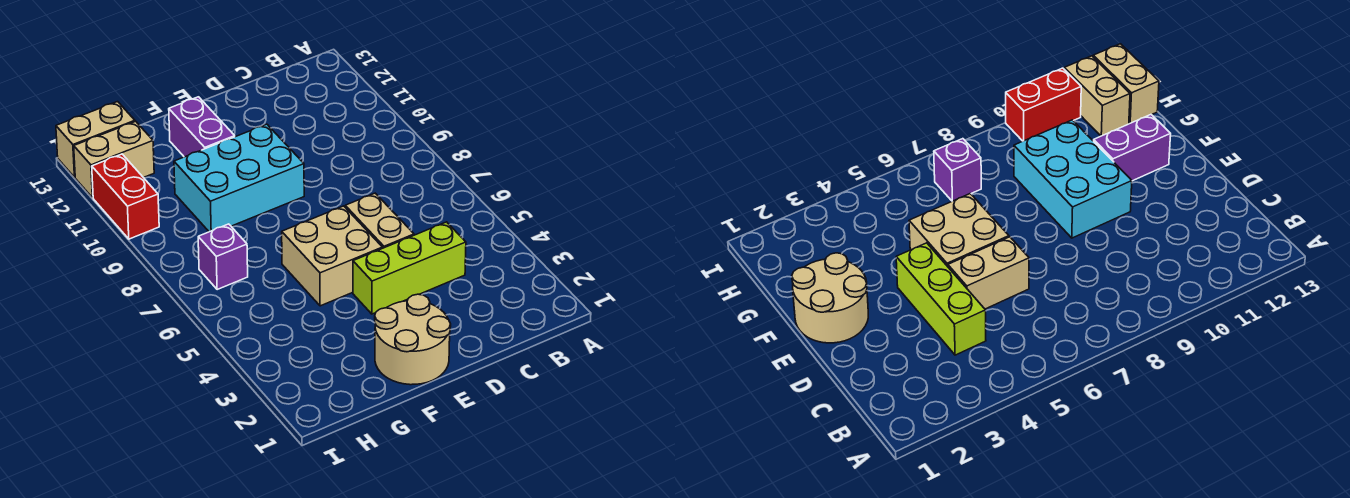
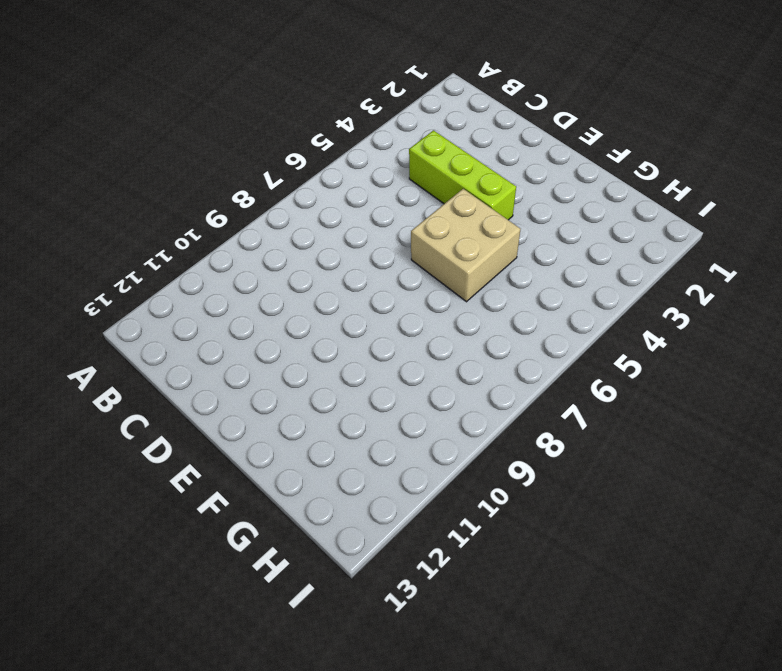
none -> tan brick D5:D6 level 1
none -> tan round brick E1:F2 level 1

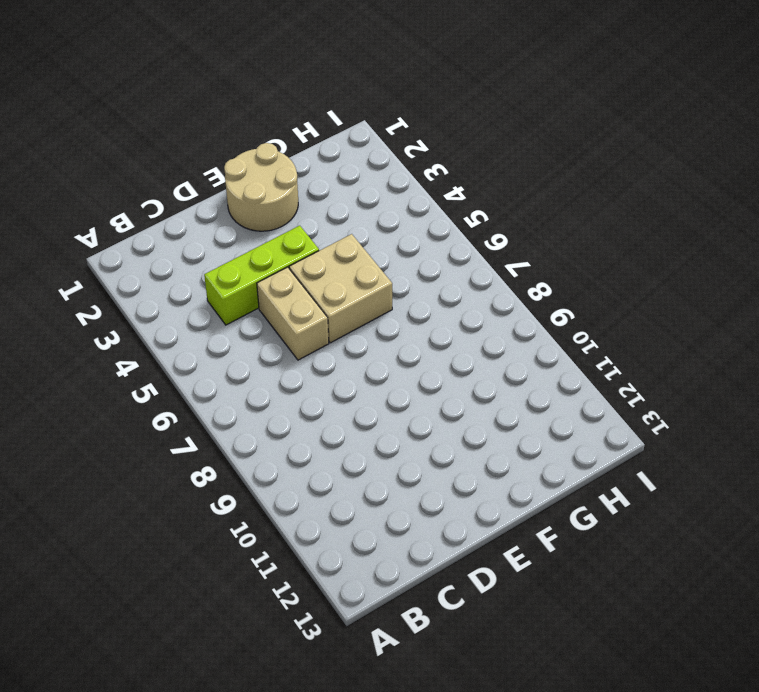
none -> cyan brick E9:G10 level 1
none -> purple brick F11:F12 level 1

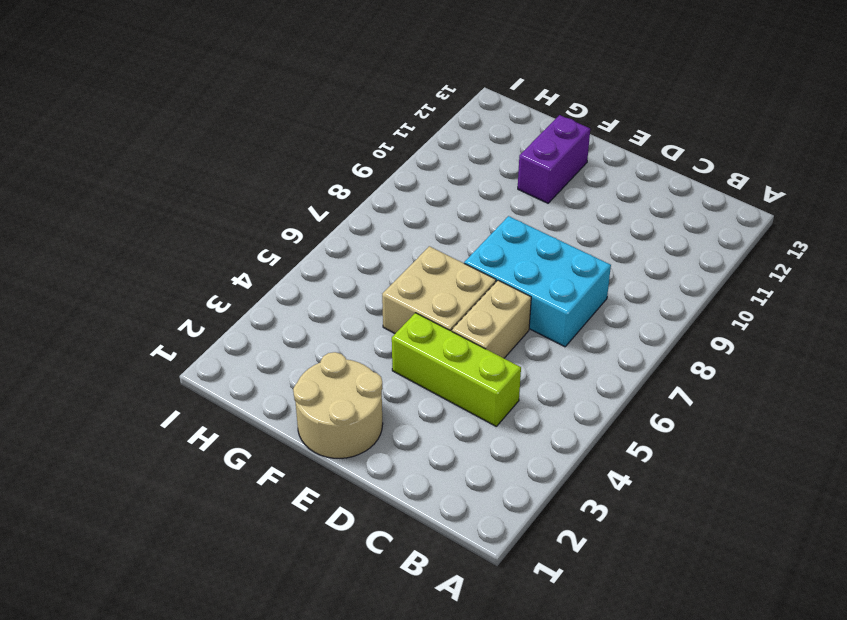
cyan brick C7:E8 level 1 -> cyan brick E9:G10 level 1
none -> purple brick H7 level 1
none -> tan brick H12:I12 level 1

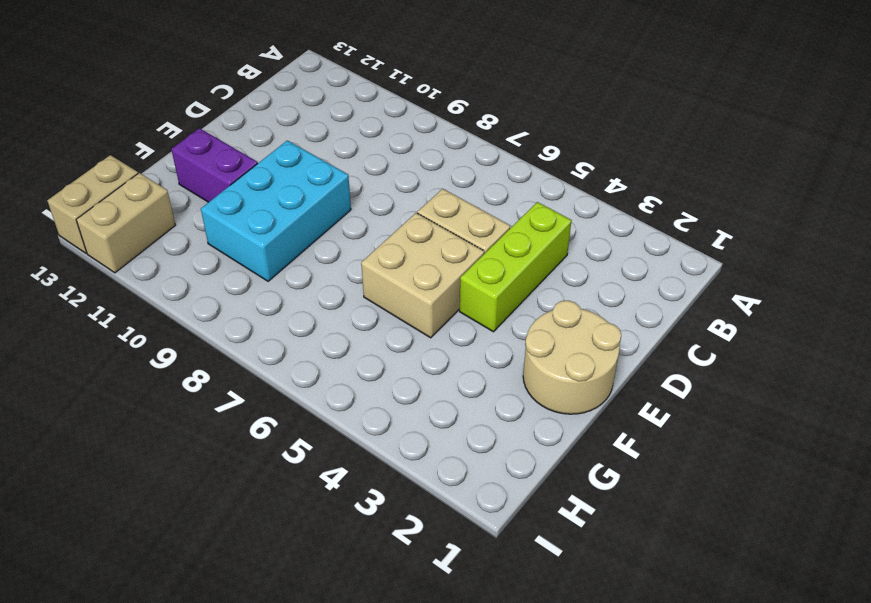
none -> purple brick H7 level 1
none -> red brick I10:I11 level 1

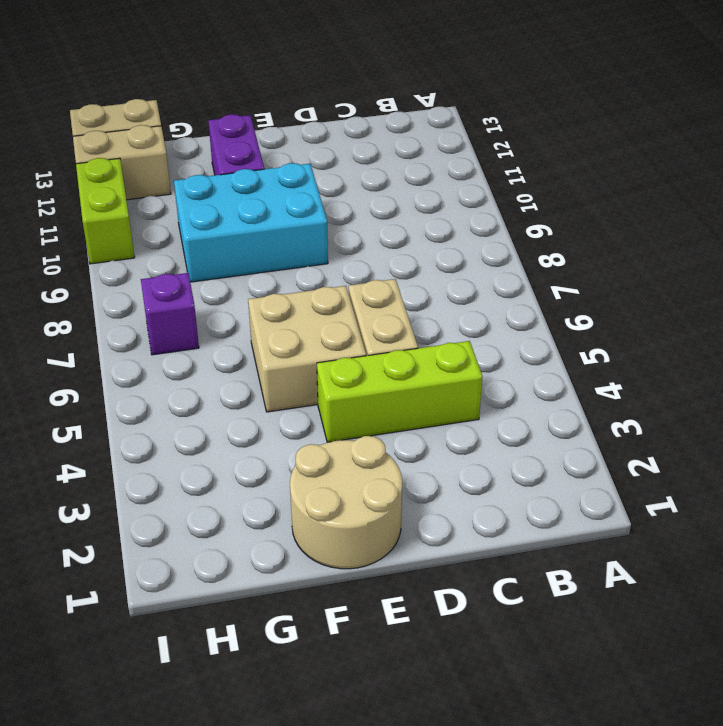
lime brick I10:I11 level 1 -> red brick I10:I11 level 1

